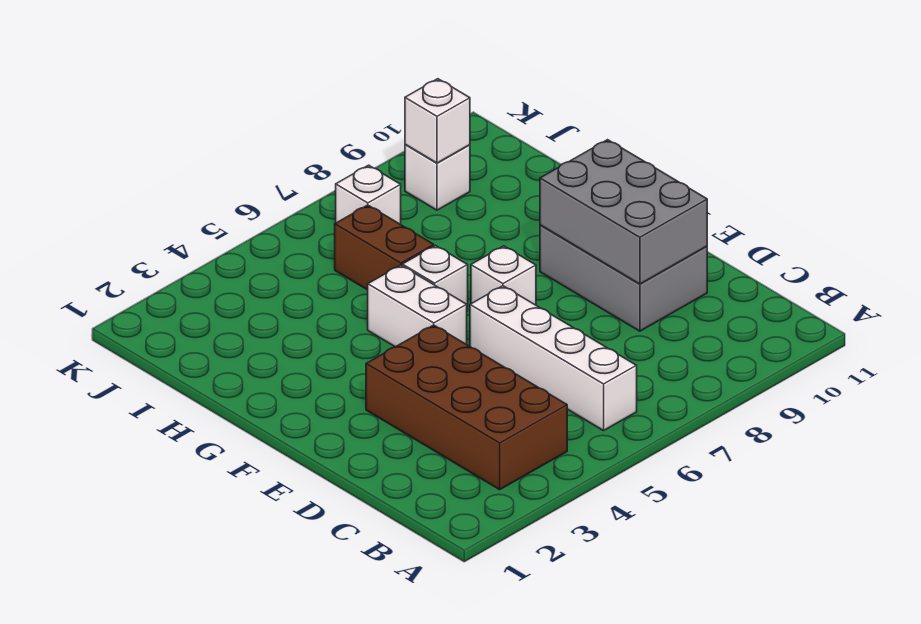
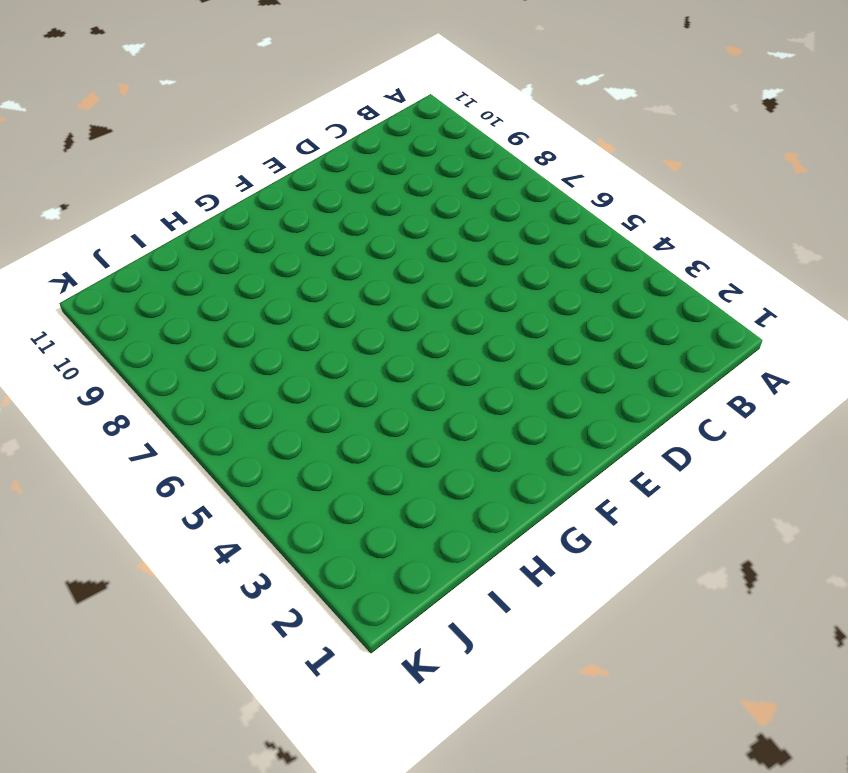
none -> brown brick B3:E4 level 1
none -> white brick B6:E6 level 1

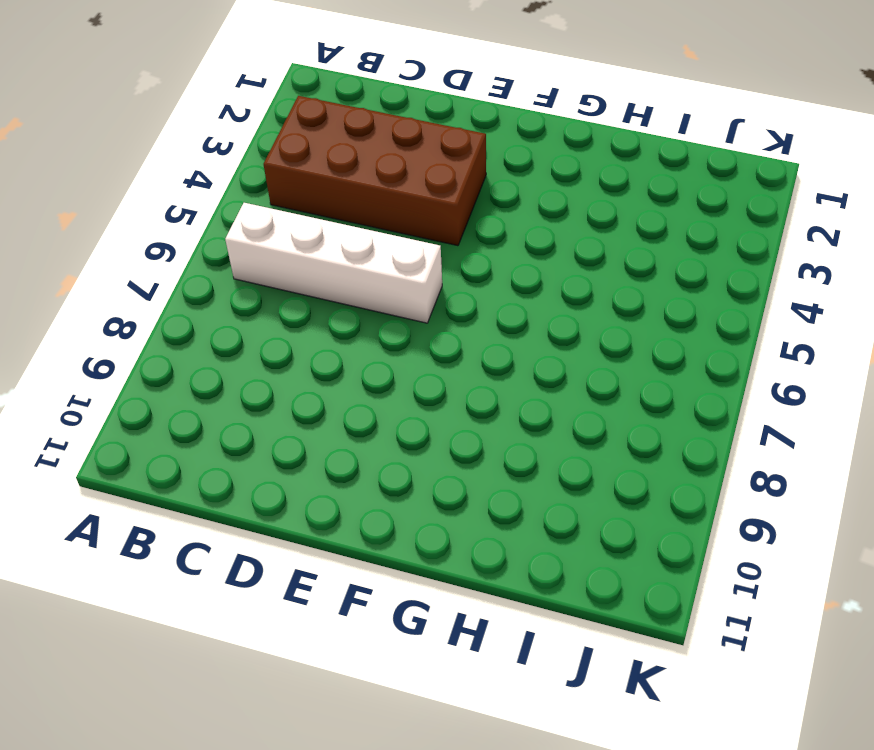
none -> grey brick D9:F10 level 1
none -> white brick F5:G5 level 1

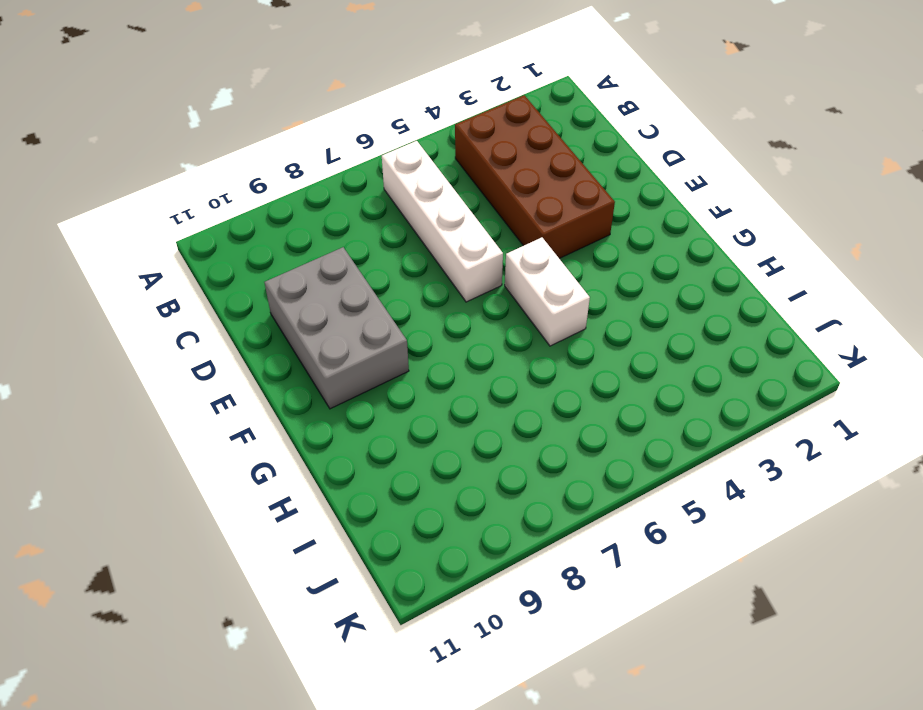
none -> white brick F7 level 1
none -> white brick G6 level 1

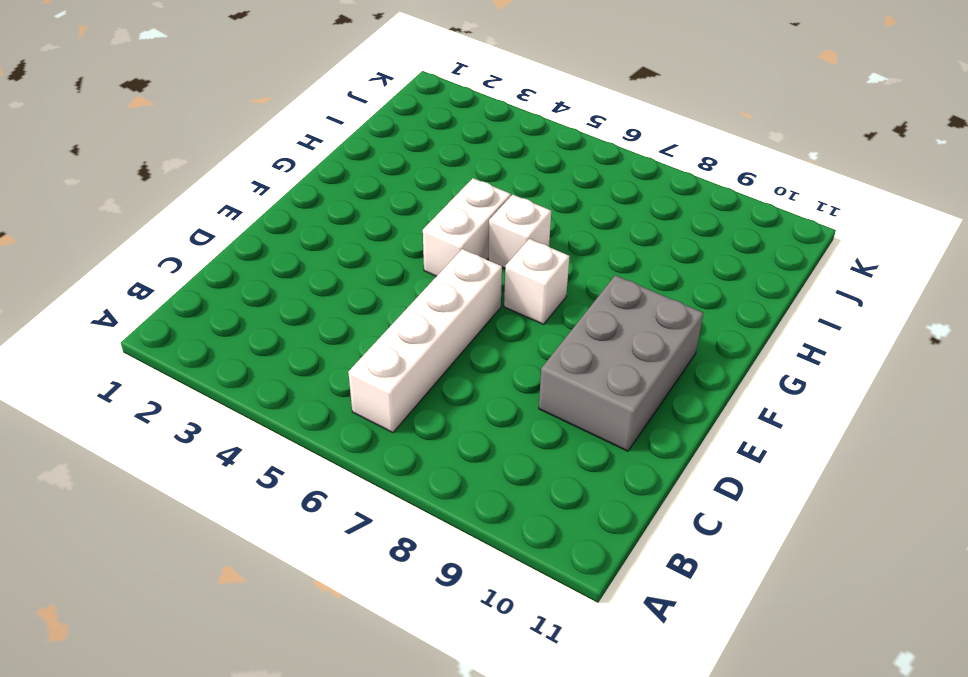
none -> brown brick B3:E4 level 1
none -> brown brick H6:I6 level 1

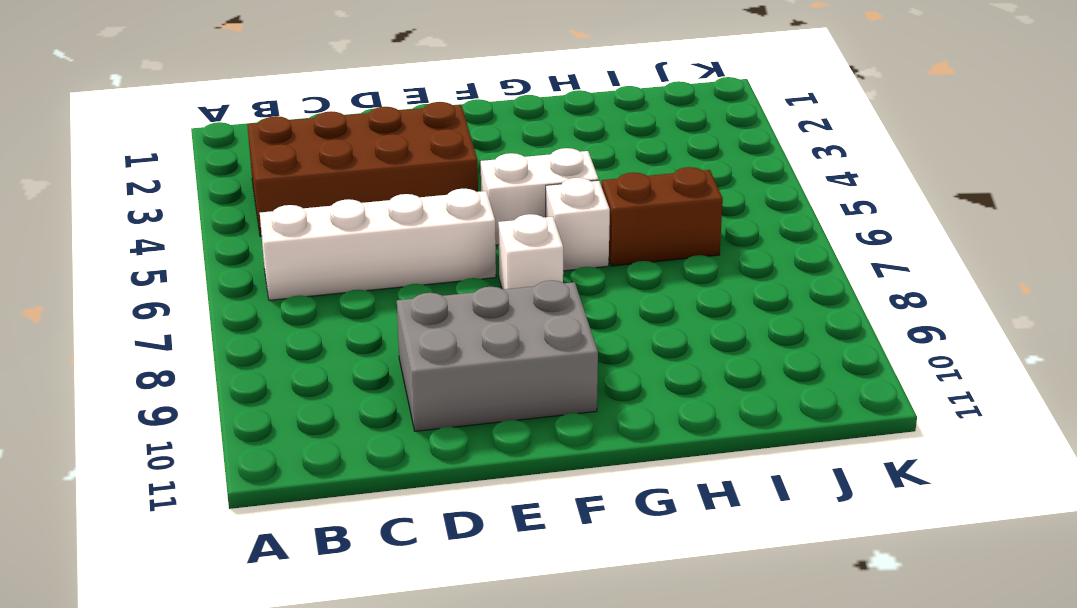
none -> white brick J7 level 1
none -> white brick J9 level 1

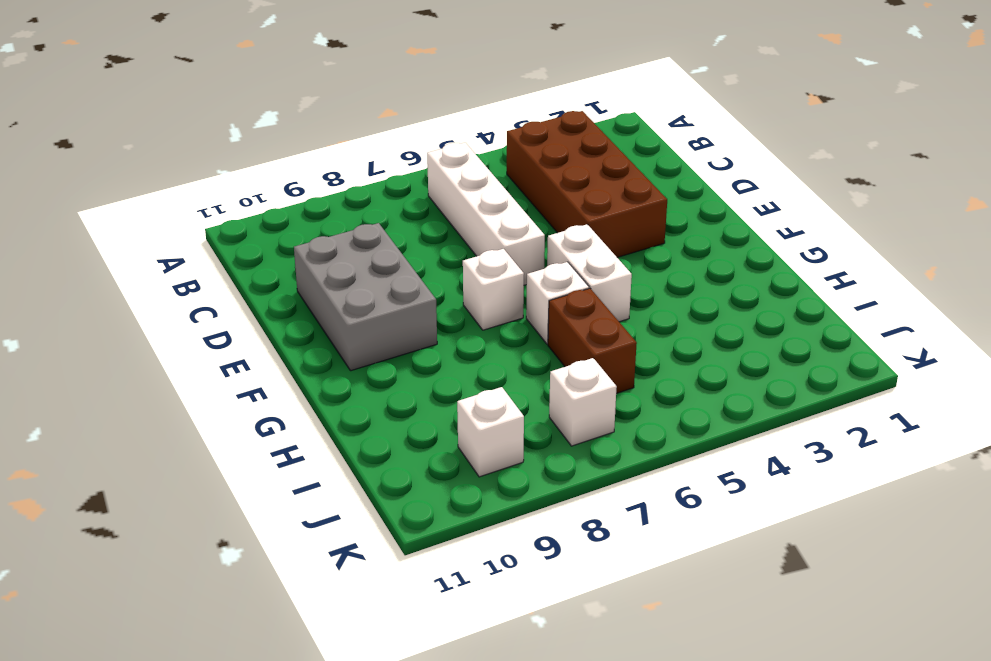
none -> grey brick D9:F10 level 2
none -> white brick J9 level 2

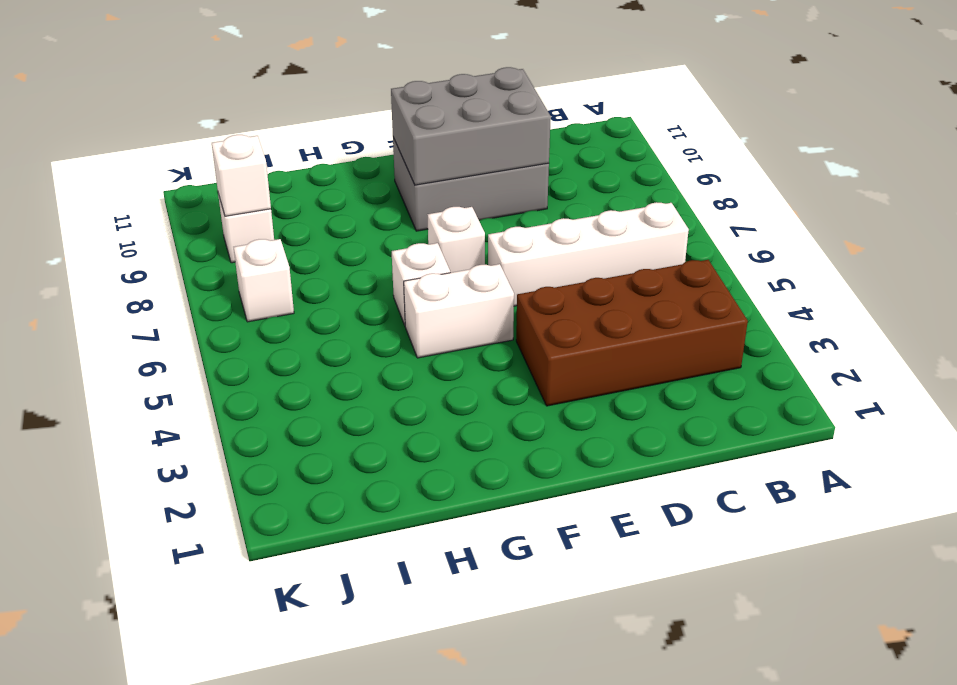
none -> brown brick H6:I6 level 1

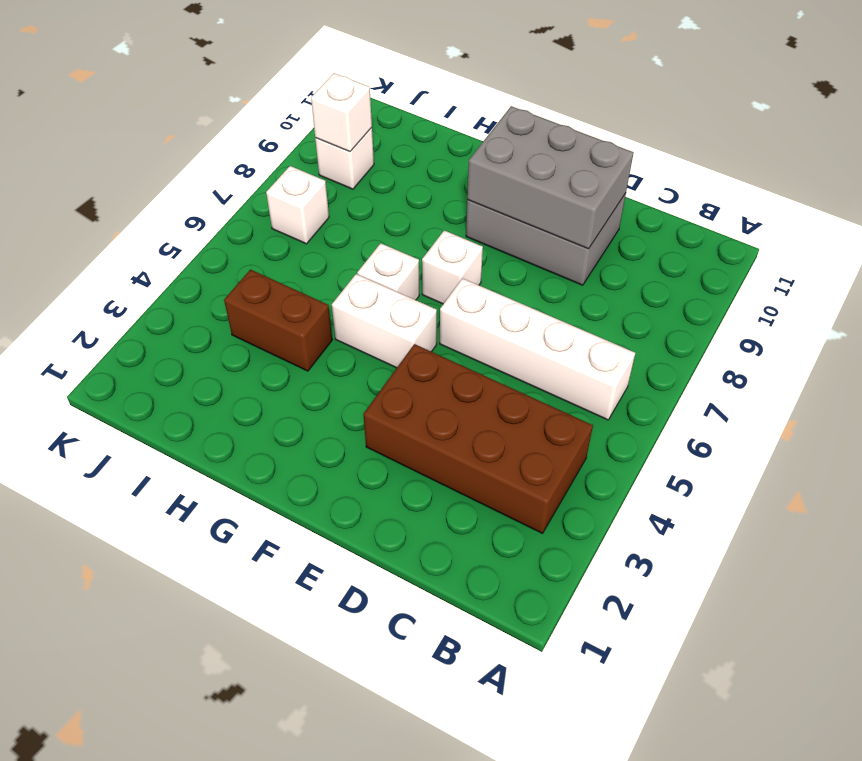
brown brick H4:I4 level 1 -> brown brick H6:I6 level 1

